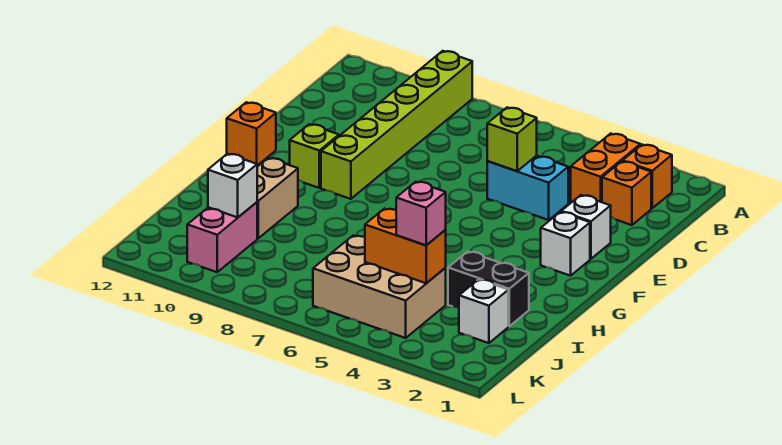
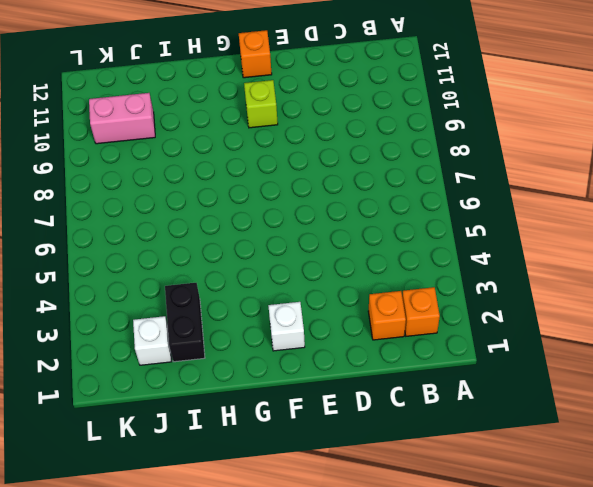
none -> lime brick A9:F9 level 1
none -> orange brick B3:C3 level 1
none -> cyan brick D4:D5 level 1

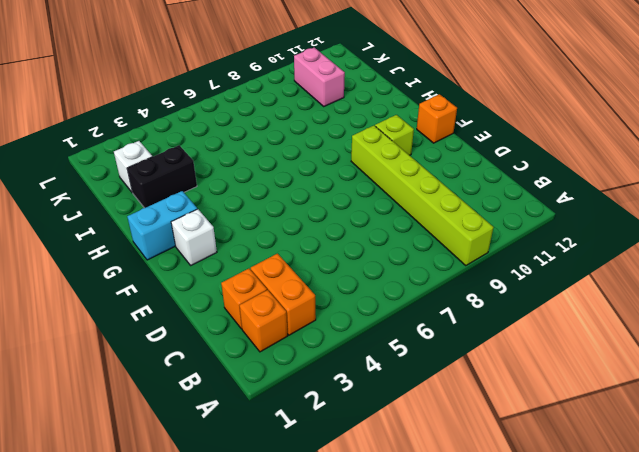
cyan brick G1:G2 level 1 -> cyan brick D4:D5 level 1
none -> white brick E2 level 1
none -> tan brick H10:I10 level 1
none -> tan brick J4:K6 level 1

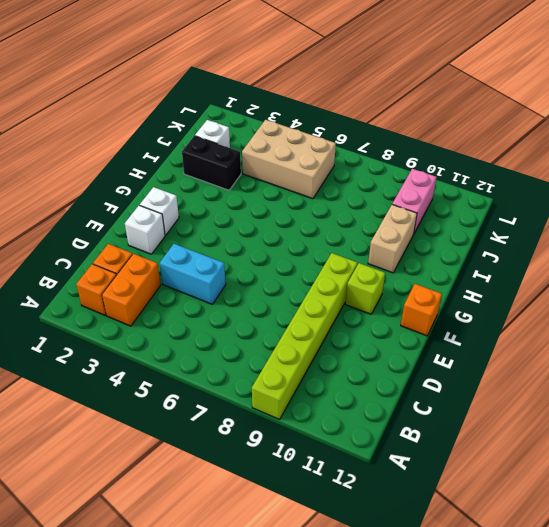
none -> lime brick D5 level 2
none -> orange brick J4:J5 level 2
none -> white brick J10 level 2

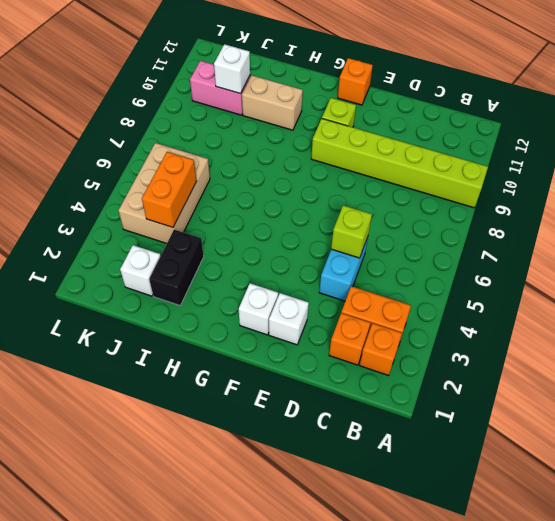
none -> pink brick J4 level 3

